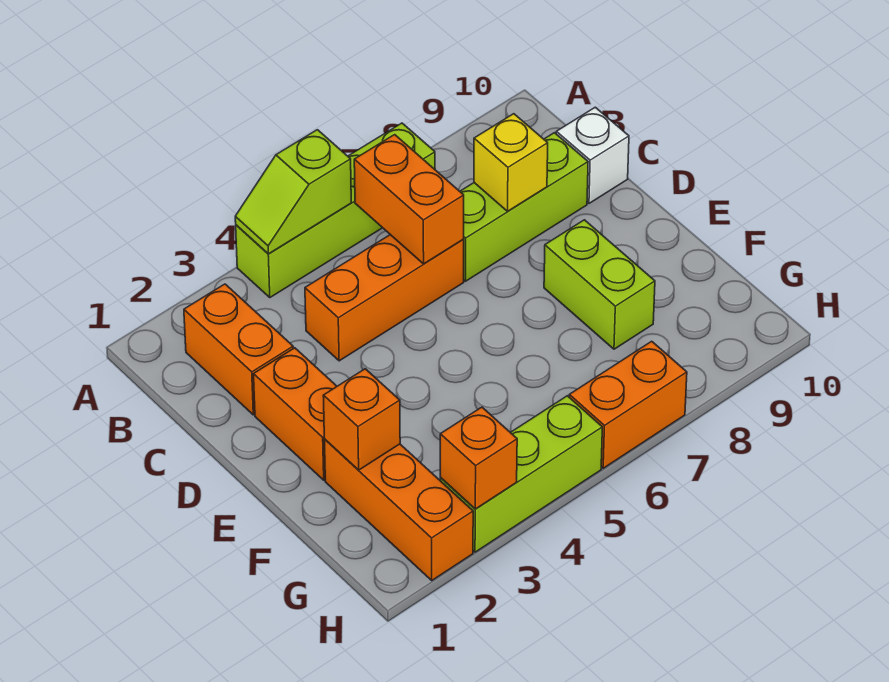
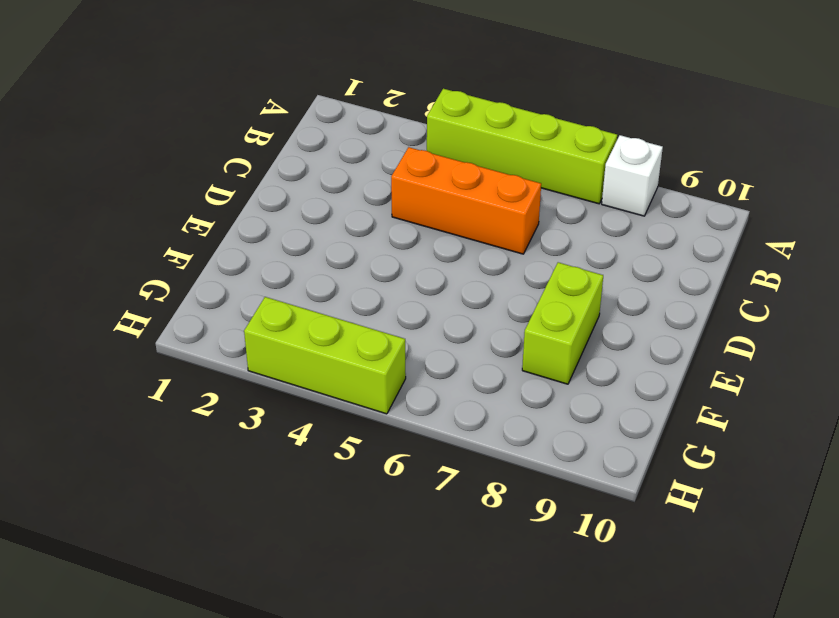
white brick A8 level 1 -> white brick C10 level 1
none -> orange brick B2:C2 level 1
none -> lime brick C7:C9 level 1
none -> orange brick D2:E2 level 1

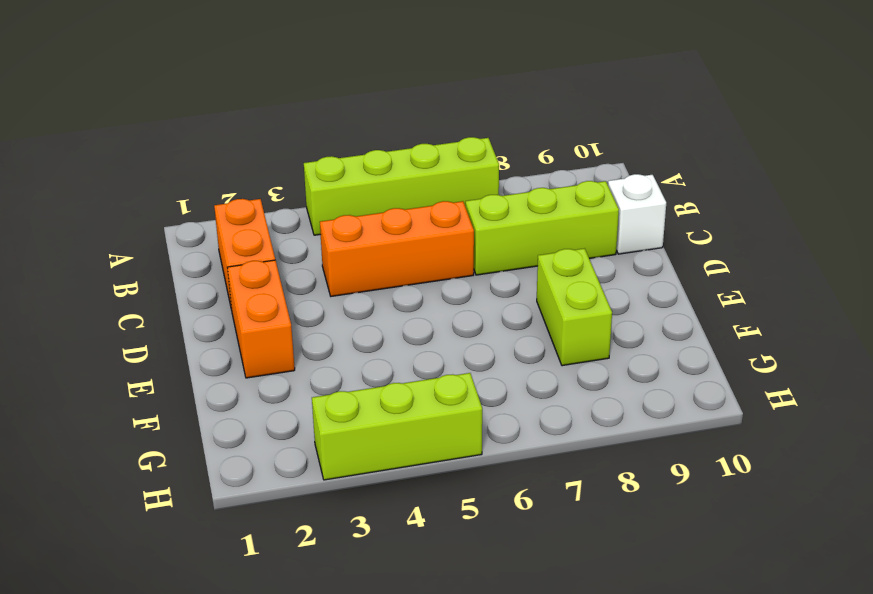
none -> orange brick F2:H2 level 1
none -> orange brick H6:H7 level 1
none -> lime slope A4:A5 level 2 top 5

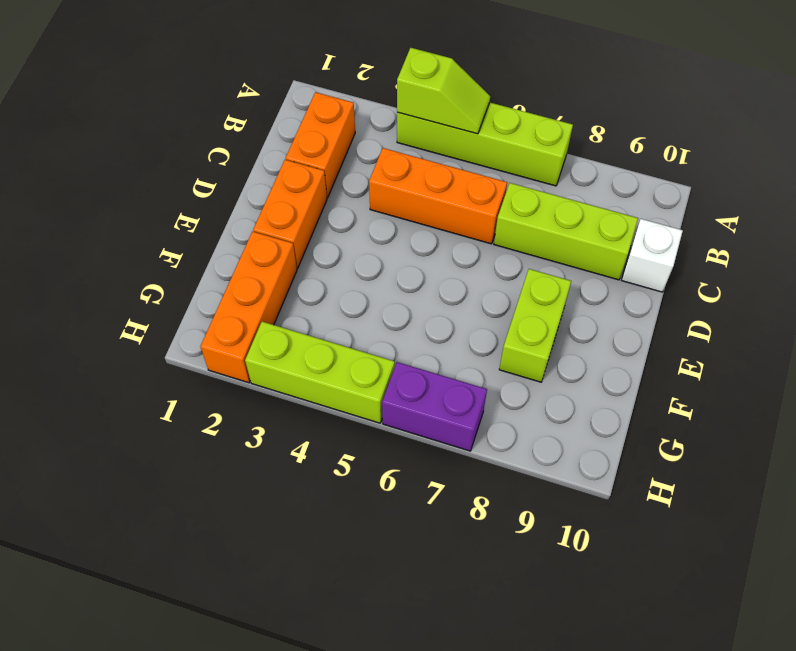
lime slope A4:A5 level 2 top 4 -> lime slope A4:A5 level 2 top 5
purple brick H6:H7 level 1 -> orange brick H6:H7 level 1
none -> orange brick B6:C6 level 2
none -> yellow brick C8 level 2
none -> orange brick F2 level 2

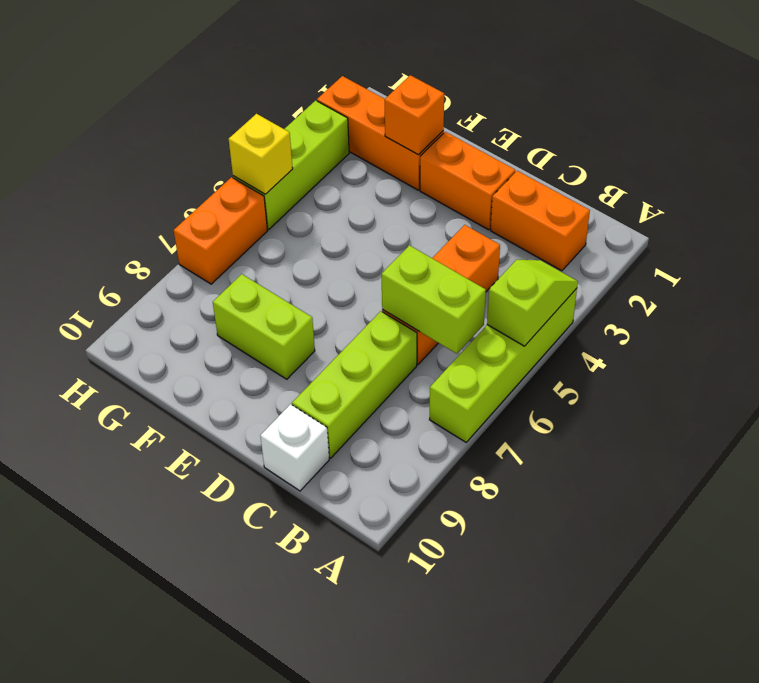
lime brick B6:C6 level 2 -> orange brick B6:C6 level 2
yellow brick H5 level 2 -> yellow brick C8 level 2
none -> orange brick H3 level 2

